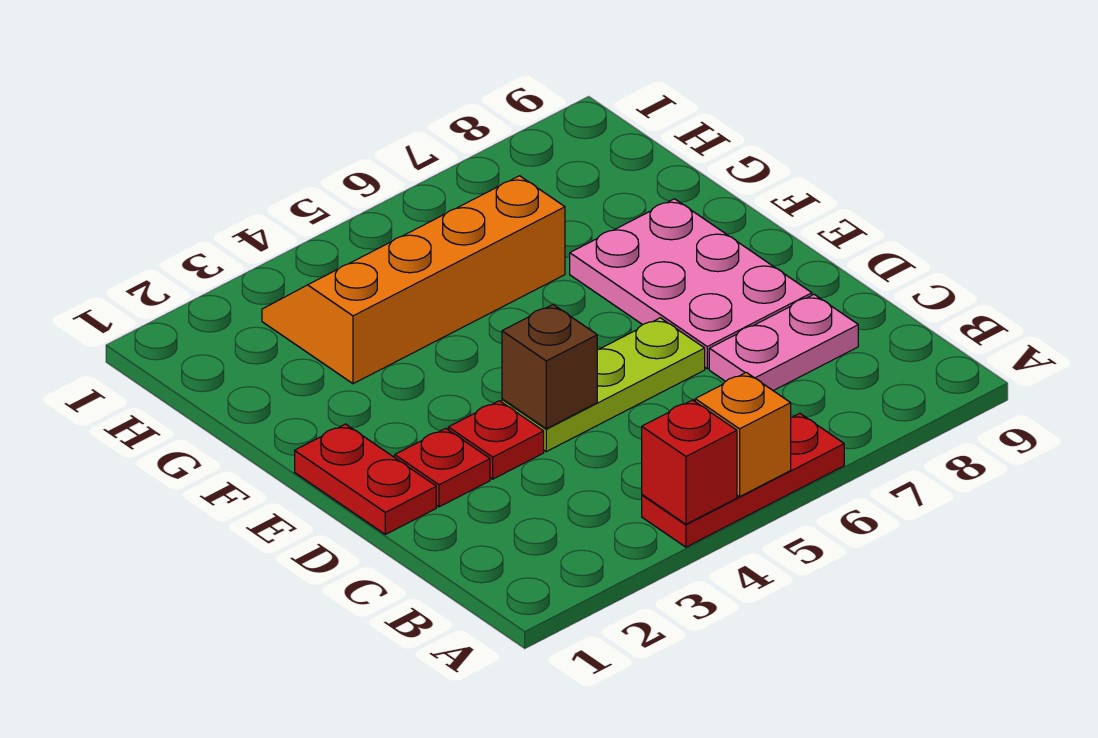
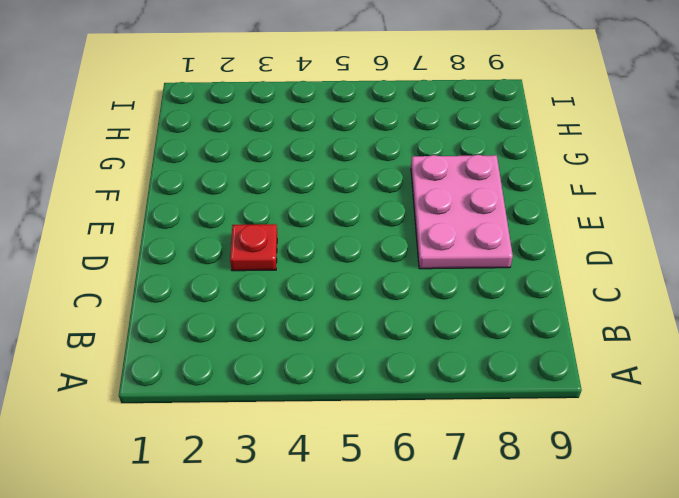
none -> red plate A4:A6 level 1
none -> pink plate C7:C8 level 1

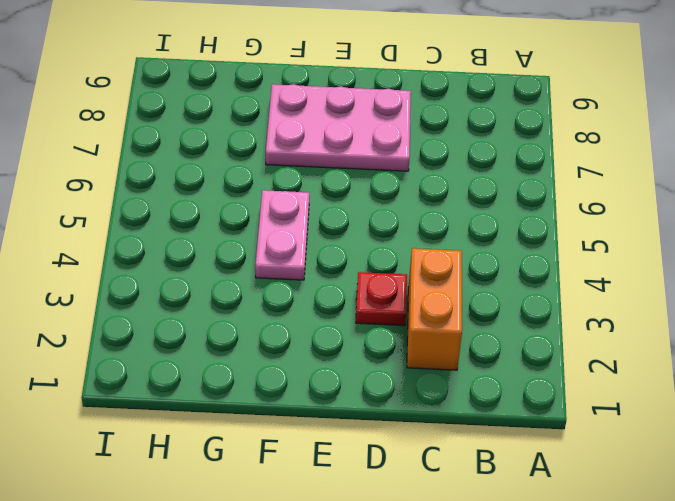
orange brick C2:C3 level 1 -> none
pink plate F4:F5 level 1 -> pink plate C7:C8 level 1
none -> red plate A4:A6 level 1
none -> red plate D1:E1 level 1

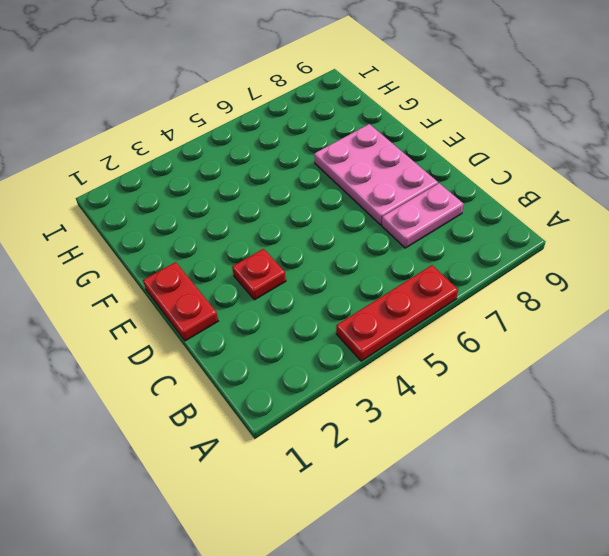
none -> red plate D2 level 1
none -> lime plate D4:D6 level 1

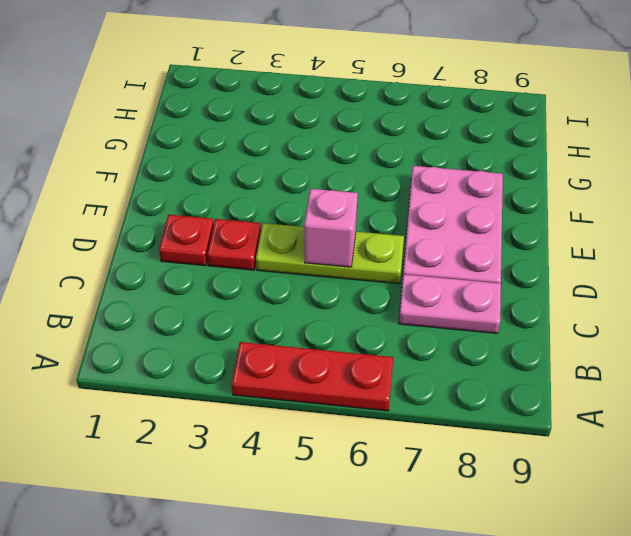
pink brick D5 level 2 -> none
none -> red plate D1:E1 level 1
none -> orange slope G3:H6 level 1 top G

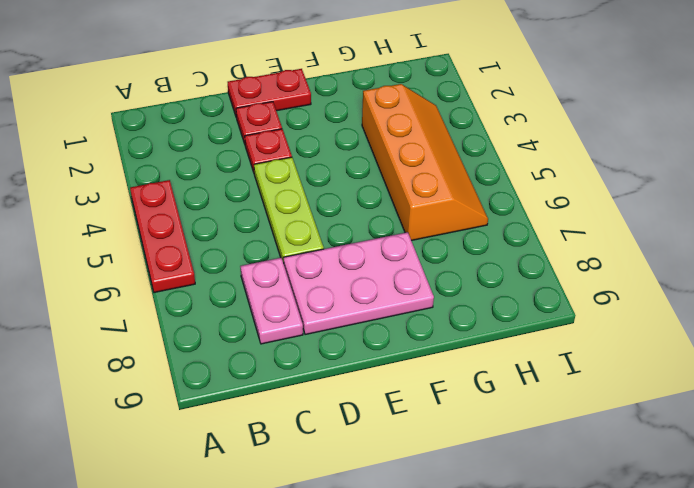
none -> red brick A4 level 2
none -> orange brick A5 level 2

